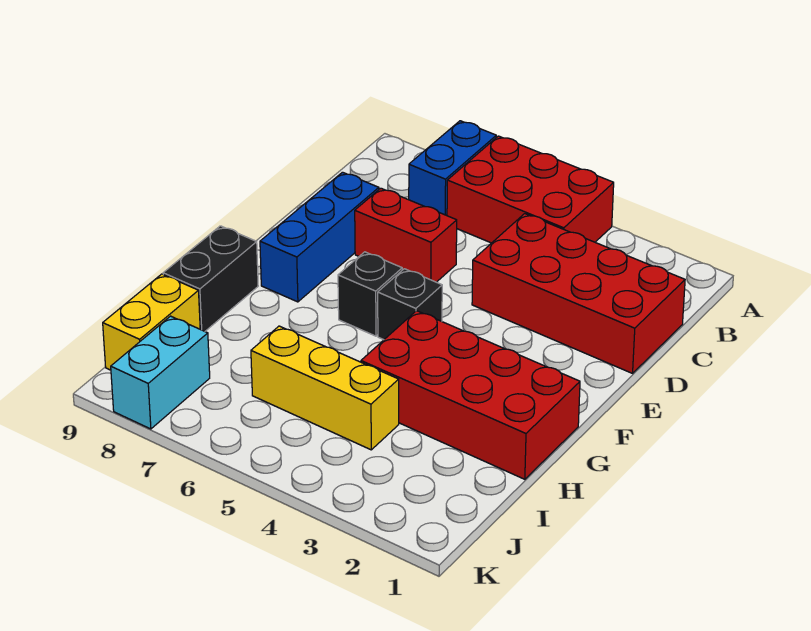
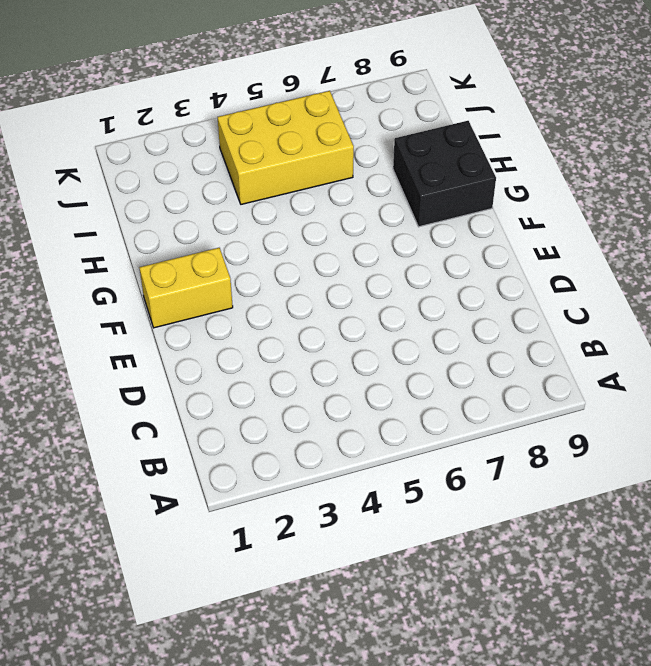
yellow brick F1:F2 level 1 -> yellow brick I9:J9 level 1
black brick G8:H9 level 1 -> black brick G9:H9 level 1
yellow brick I4:J6 level 1 -> yellow brick I4:I6 level 1
none -> red brick A4:B6 level 1
none -> blue brick A7:B7 level 1
none -> red brick C1:D4 level 1

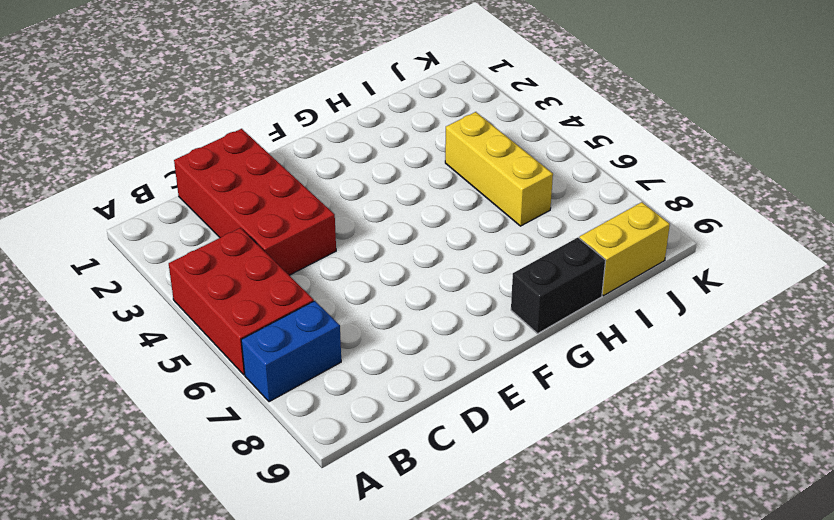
none -> red brick D6:D7 level 1
none -> blue brick D8:F8 level 1
none -> black brick F5 level 1

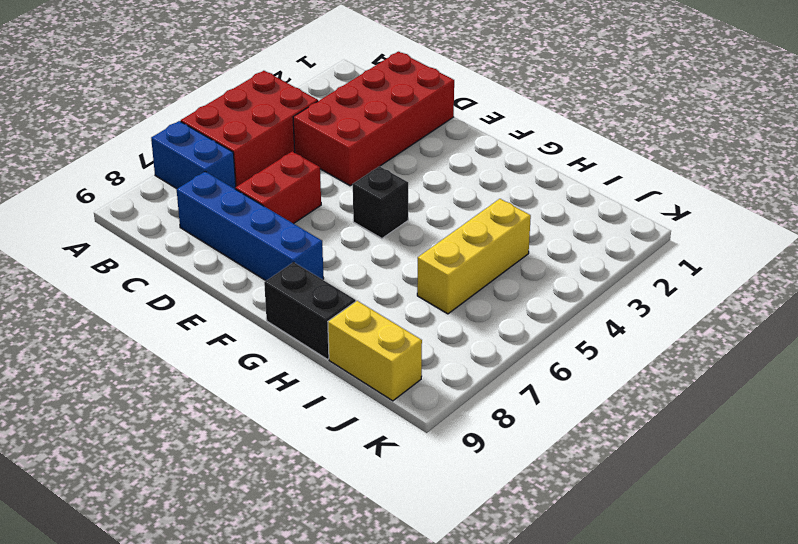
blue brick C8:F8 level 1 -> blue brick D8:F8 level 1
none -> black brick F6 level 1
none -> red brick G1:H4 level 1
none -> cyan brick J8:K8 level 1

